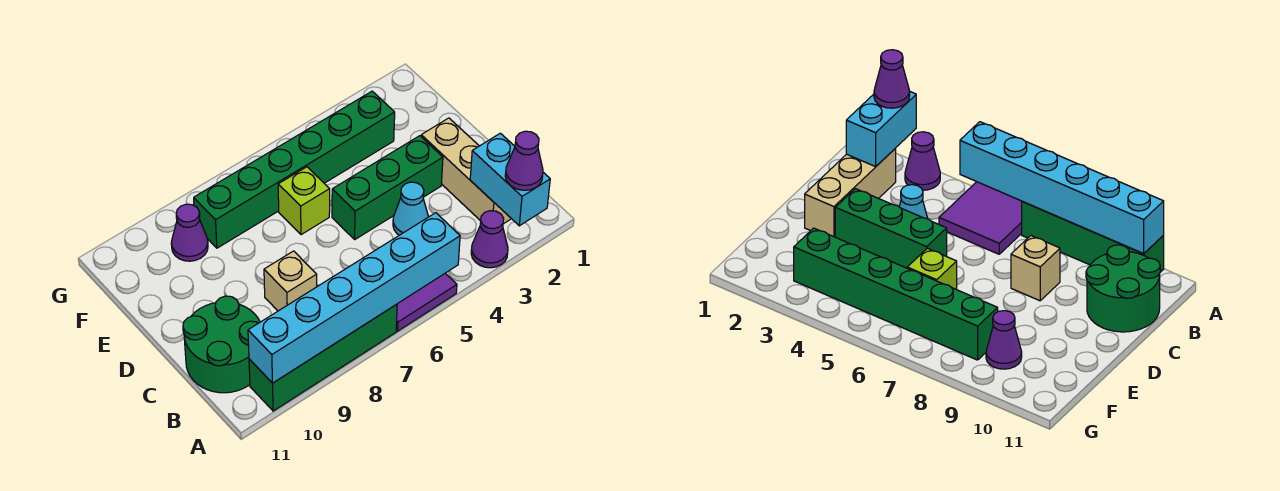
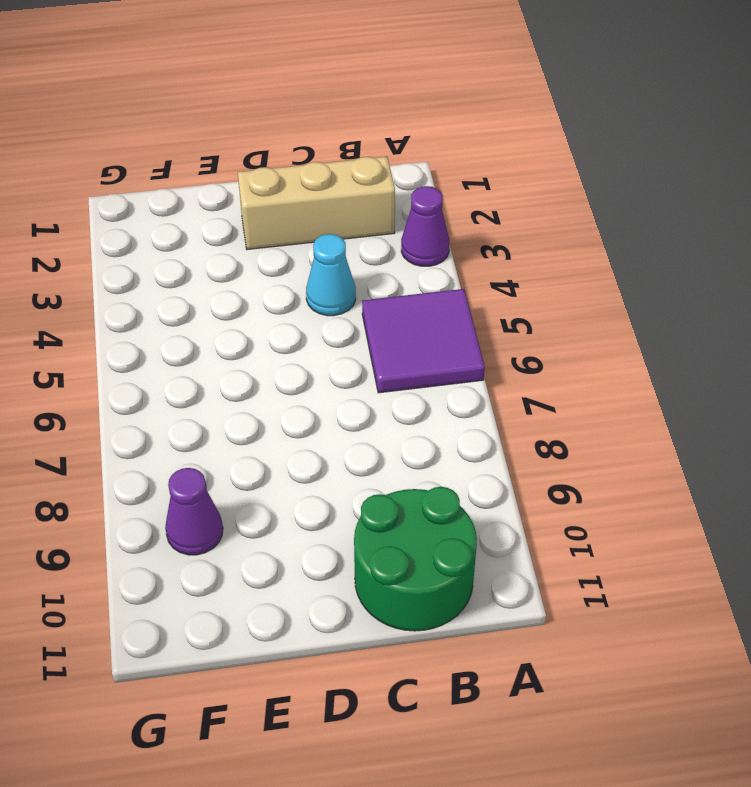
none -> green brick A7:A10 level 1
none -> tan brick C8 level 1
none -> green brick D3:D5 level 1

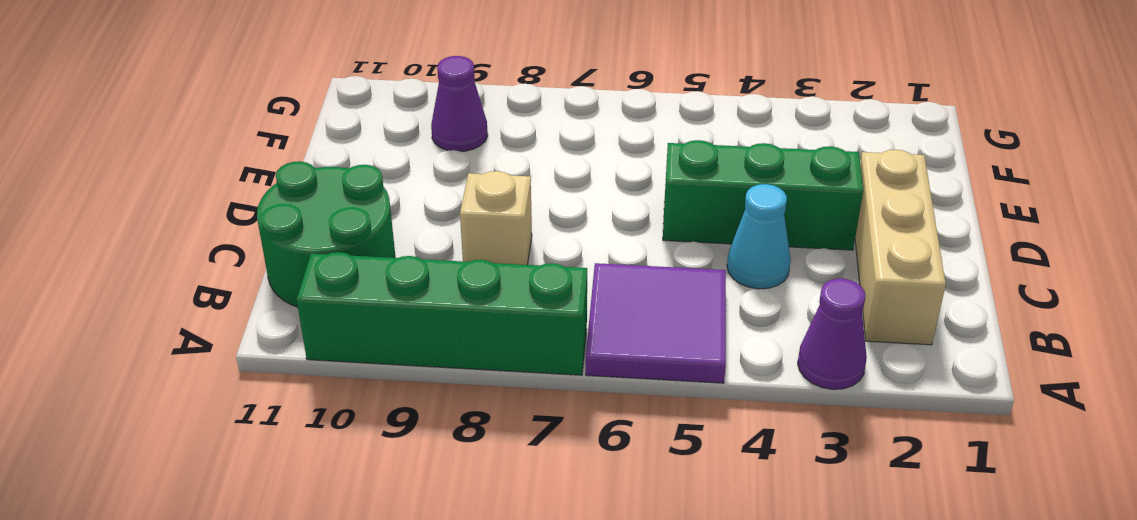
none -> lime brick E6 level 1
none -> green brick F3:F8 level 1
none -> cyan brick A2:B2 level 2

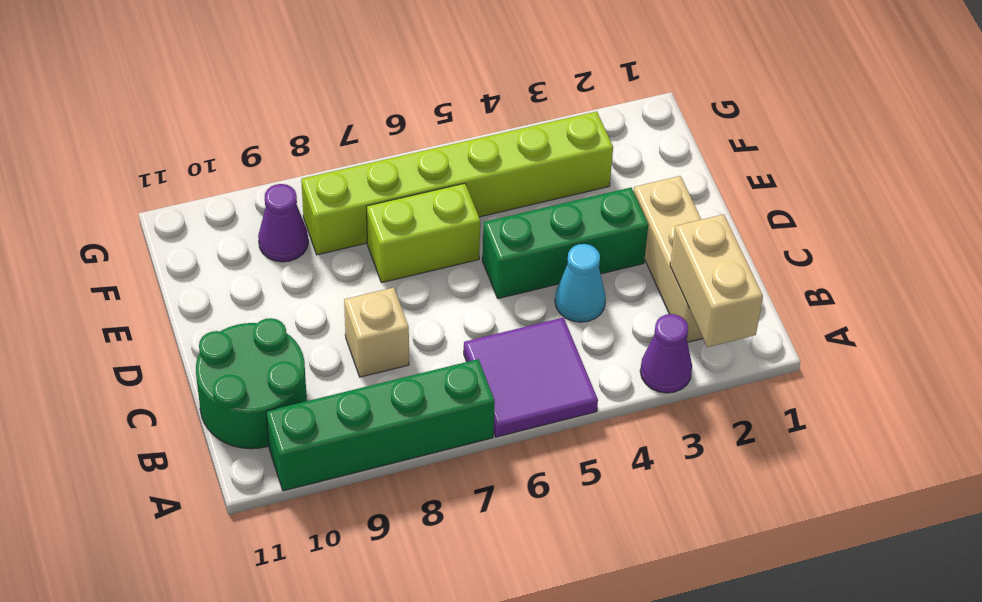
tan brick A2:B2 level 2 -> cyan brick A2:B2 level 2
lime brick E6:E7 level 1 -> lime brick E6 level 1
lime brick F3:F8 level 1 -> green brick F3:F8 level 1
none -> cyan brick A5:A10 level 2
none -> purple cone A2 level 3

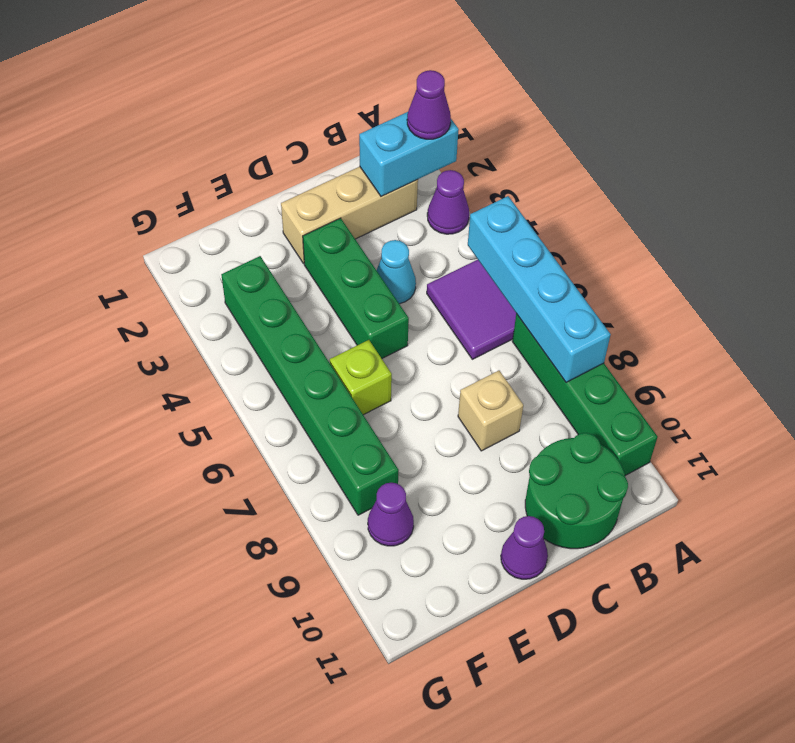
cyan brick A5:A8 level 2 -> cyan brick A5:A10 level 2
purple cone D11 level 1 -> none

